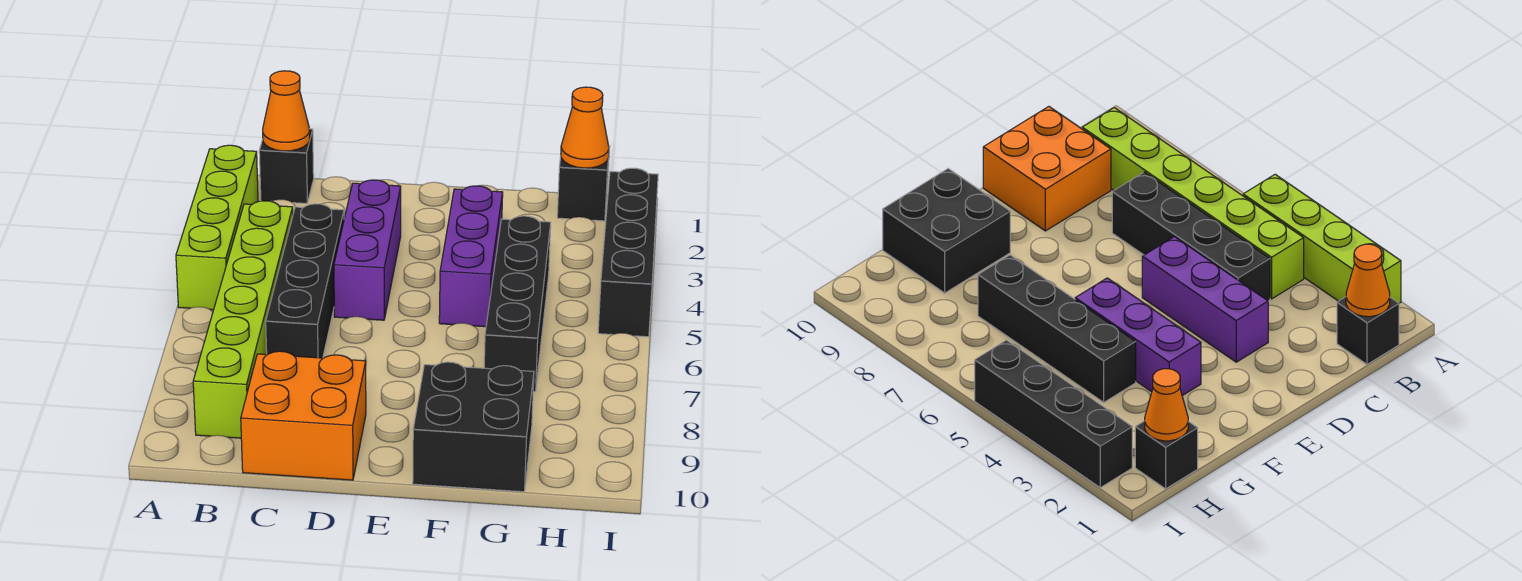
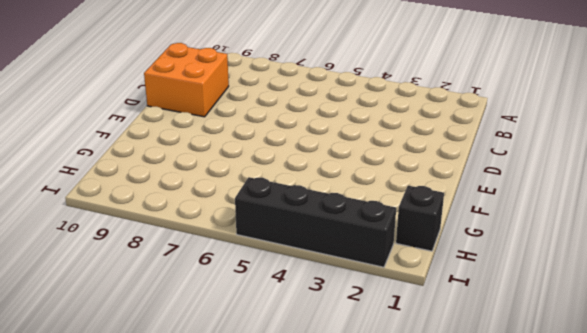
none -> lime brick A2:A5 level 1
none -> black brick B1 level 1
none -> lime brick B4:B9 level 1

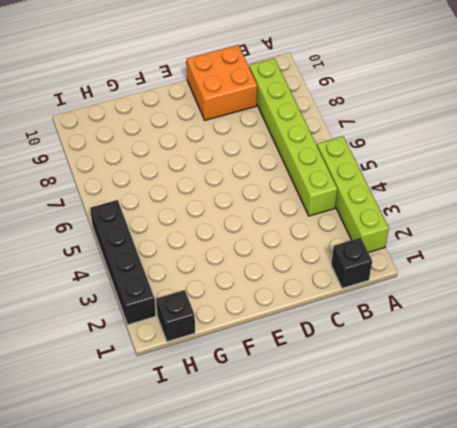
none -> black brick C4:C7 level 1
none -> purple brick D3:D5 level 1
none -> purple brick F3:F5 level 1

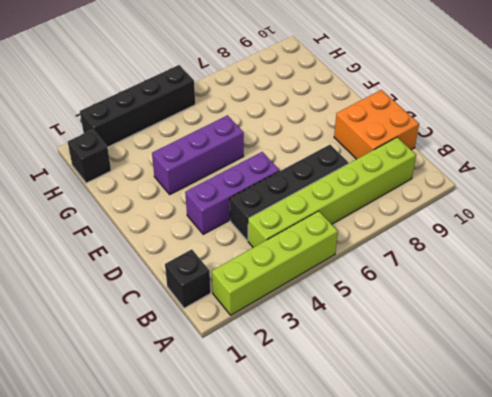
none -> black brick F9:G10 level 1
none -> black brick G4:G7 level 1
none -> orange cone B1 level 2

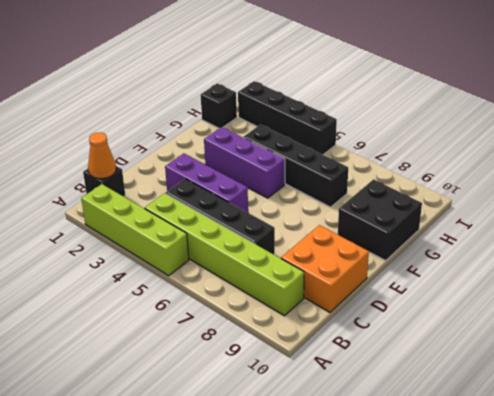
none -> orange cone H1 level 2

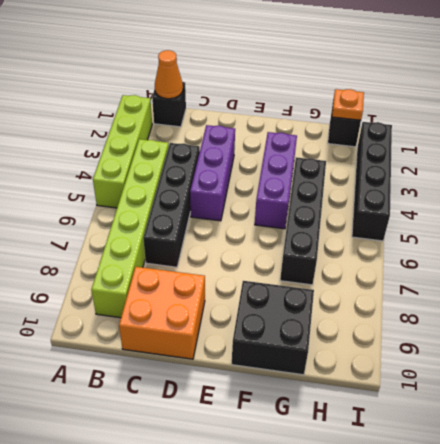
orange plate H1 level 2 -> orange cone H1 level 2

